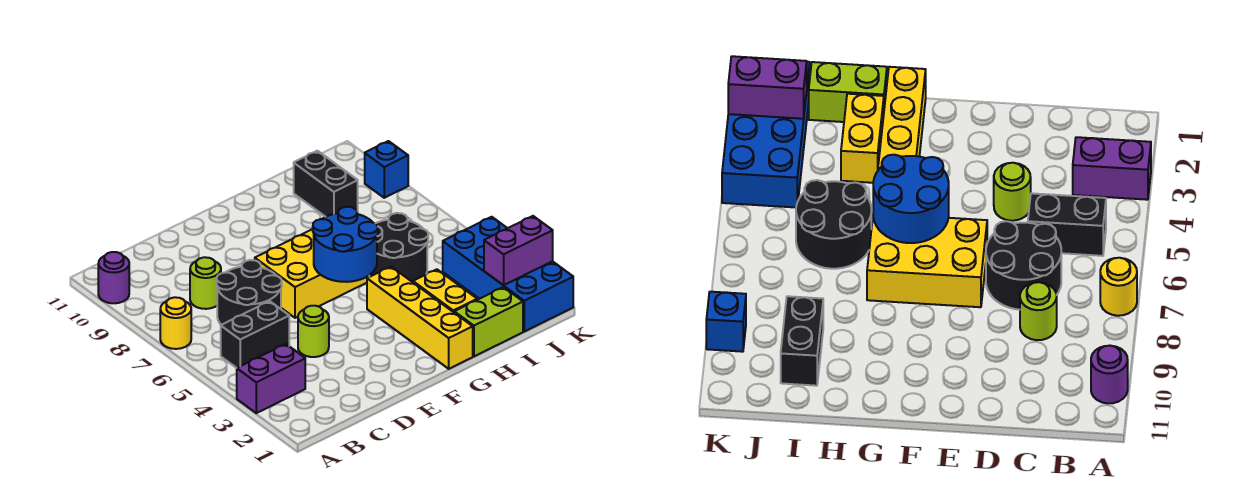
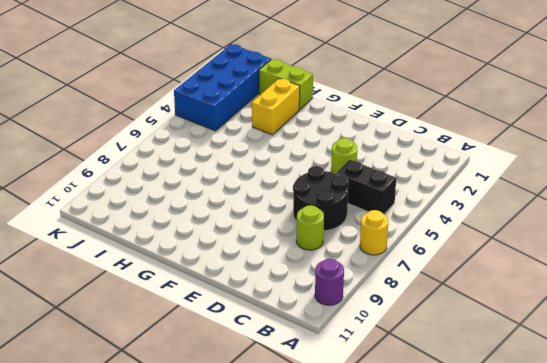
none -> purple brick A3:B3 level 1
none -> yellow brick E6:G7 level 1
none -> yellow brick G1:G4 level 1

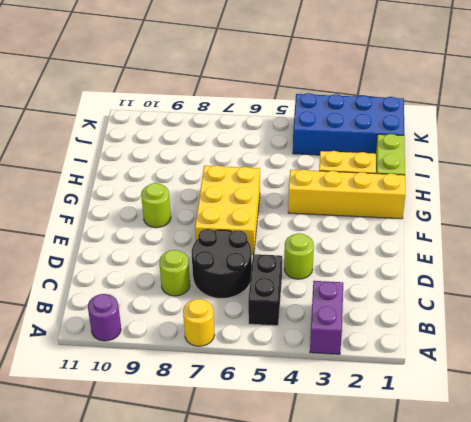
lime round brick F9 level 1 -> none
none -> black round brick H5:I6 level 1
none -> black brick I9:I10 level 1
none -> blue brick K9 level 1

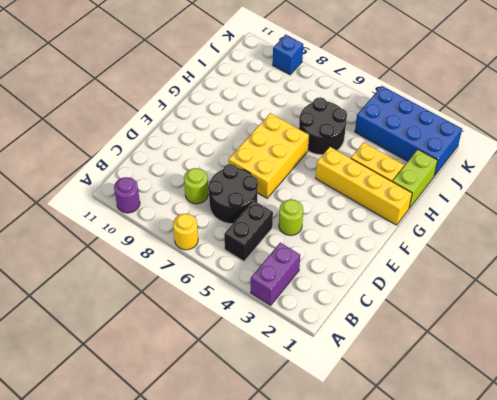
none -> black brick I9:I10 level 1
none -> blue round brick F5:G6 level 2
none -> purple brick J2:K2 level 2

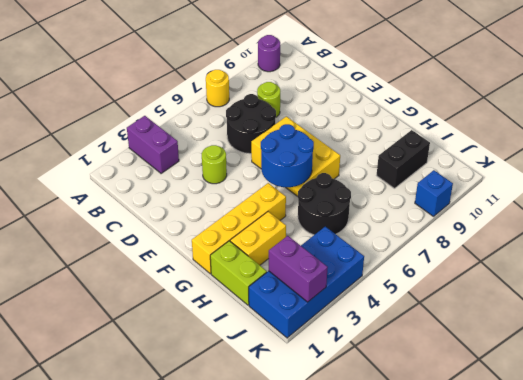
none -> black brick B5:C5 level 1

